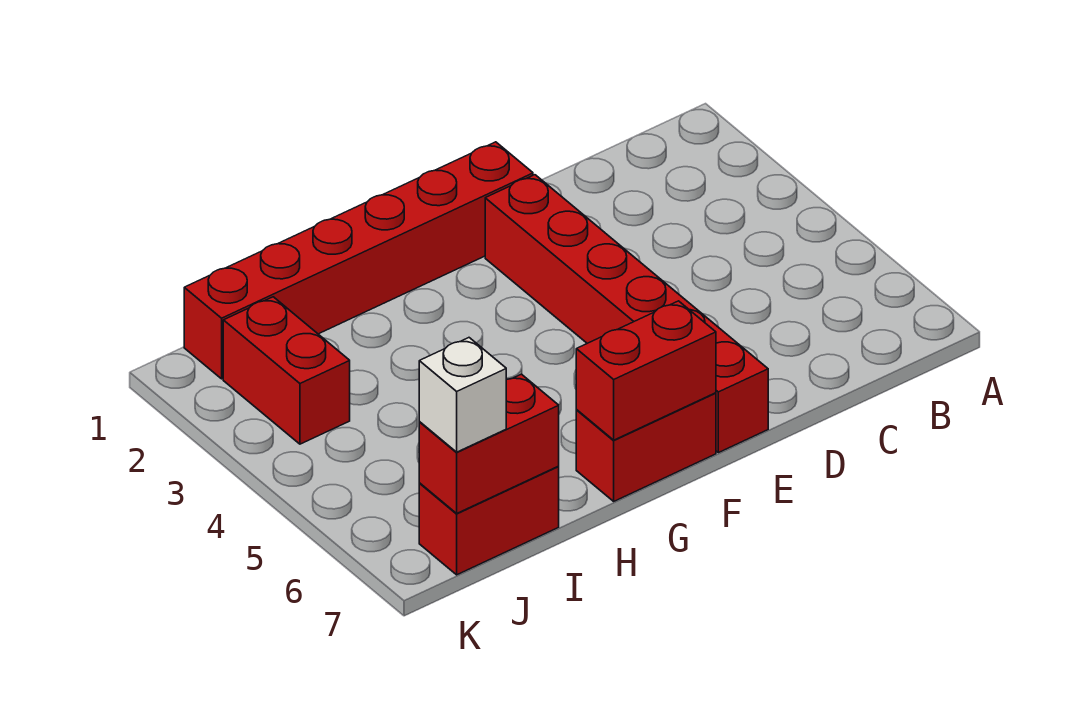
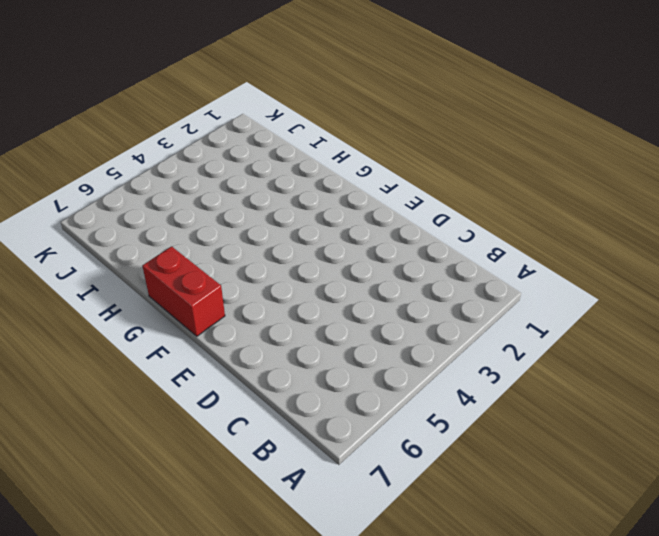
none -> red brick E1:J1 level 1
none -> red brick E2:E7 level 1

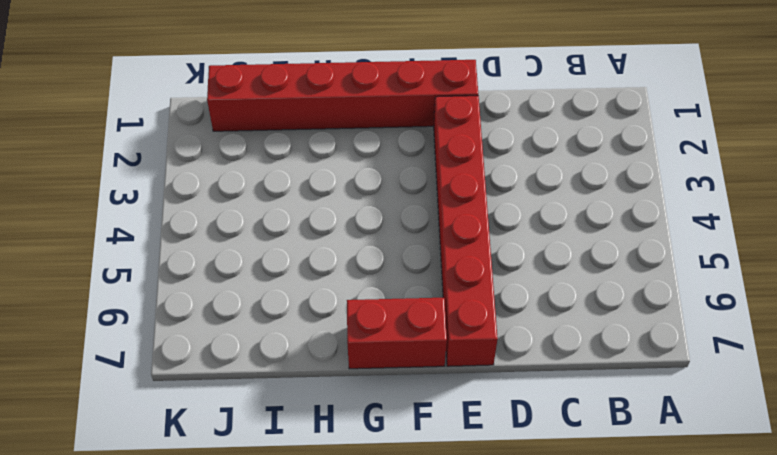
none -> red brick I7:J7 level 1
none -> red brick J2:J3 level 1

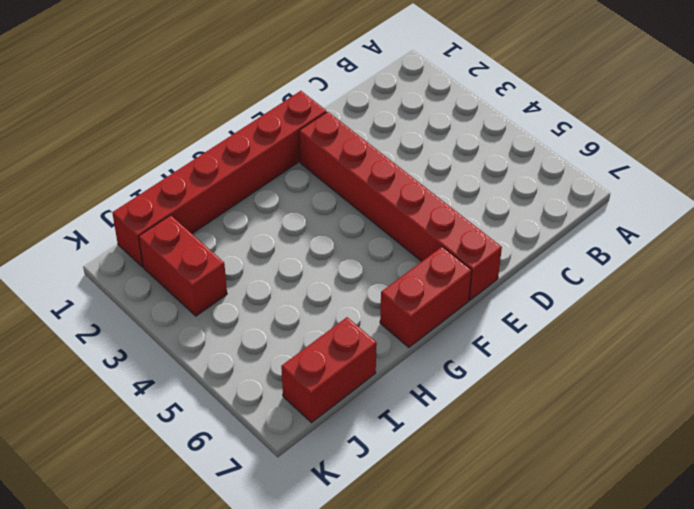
none -> red brick F7:G7 level 2
none -> red brick I7:J7 level 2

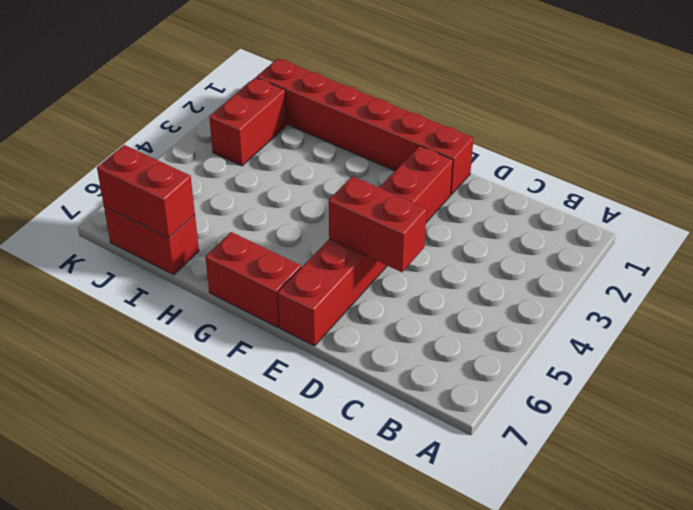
red brick D5:E5 level 2 -> red brick F7:G7 level 2
none -> white brick J7 level 3

